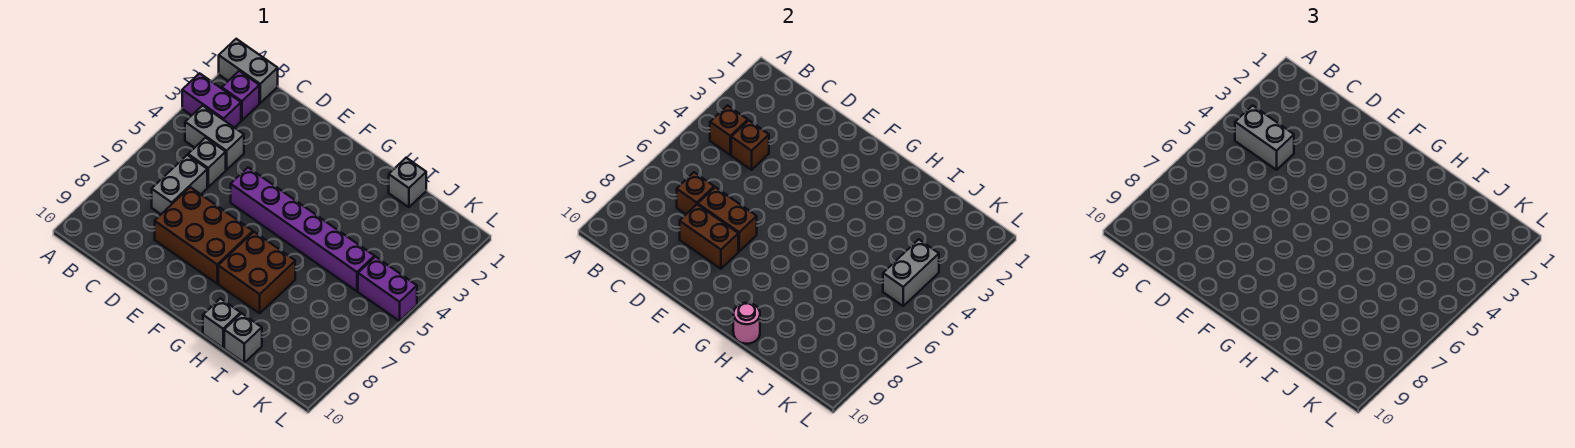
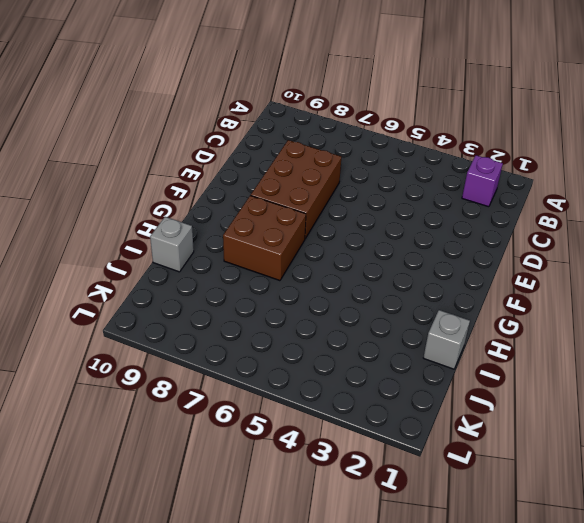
none -> grey brick A1:B1 level 1
none -> purple brick A3:B3 level 1
none -> grey brick B4:C4 level 1

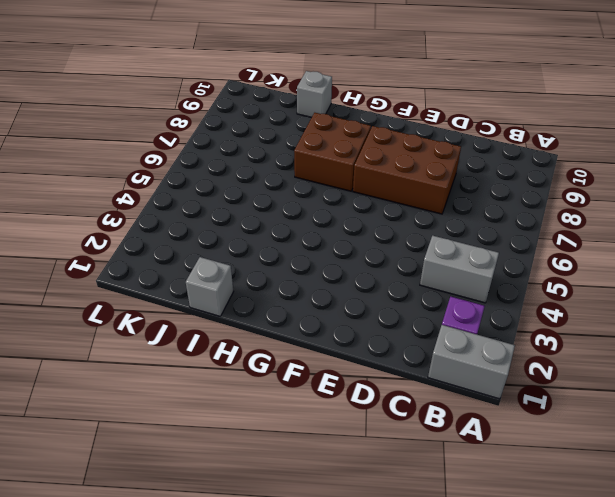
none -> purple brick A3:B3 level 1
none -> grey brick C5 level 1
none -> grey brick C6:C7 level 1

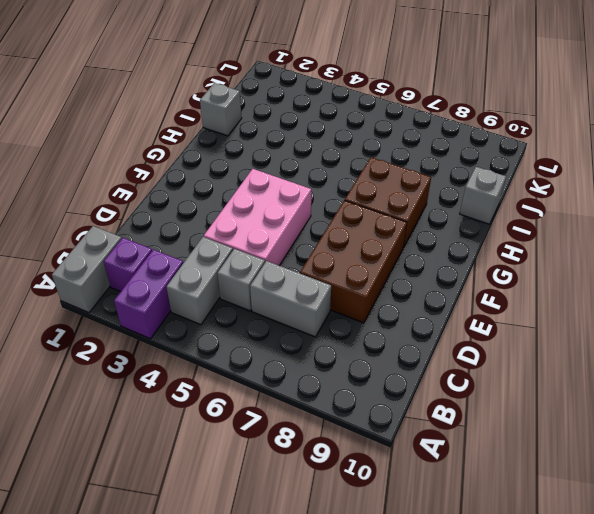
pink brick D4:F5 level 1 -> purple brick E5:J5 level 1
none -> grey brick H10 level 1
none -> purple brick K5:L5 level 1
none -> brown brick B4 level 2

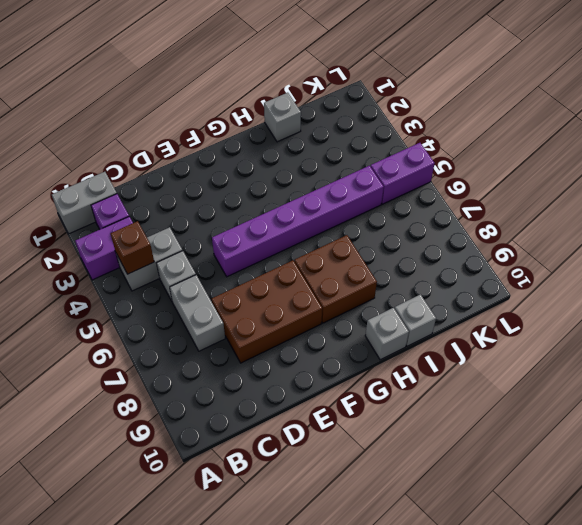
none -> brown brick C4 level 2
none -> brown brick C7 level 2
none -> brown brick D7:E7 level 2

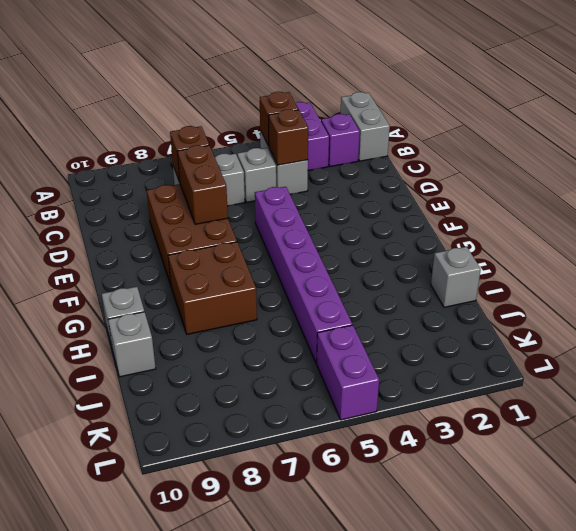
none -> brown brick D8:E8 level 2
none -> pink round brick H10 level 2
none -> grey brick K4:K5 level 2

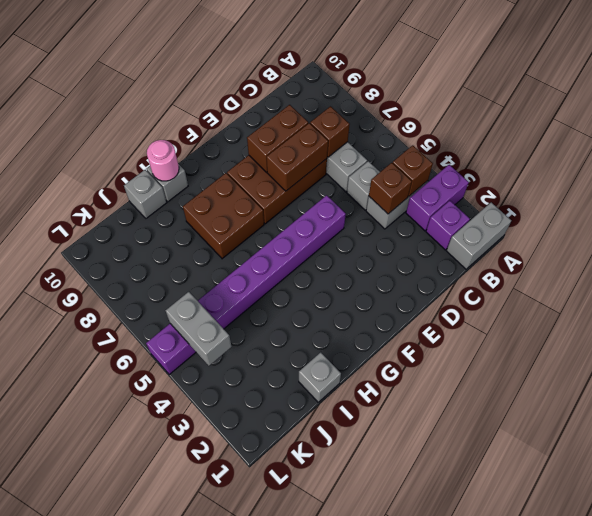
none -> grey brick B4:C4 level 3

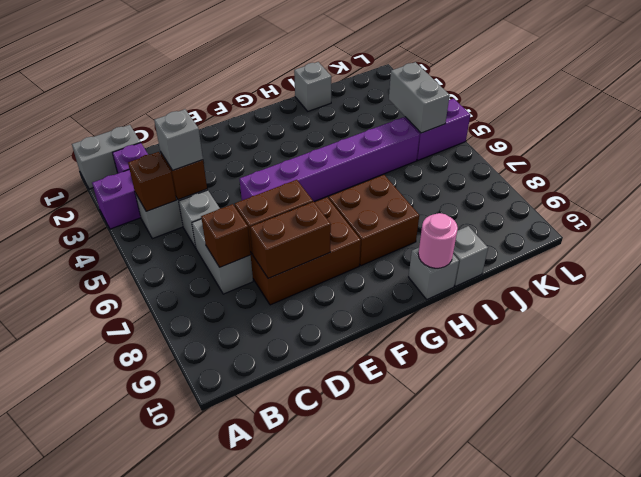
grey brick C4 level 3 -> grey brick B4:C4 level 3

